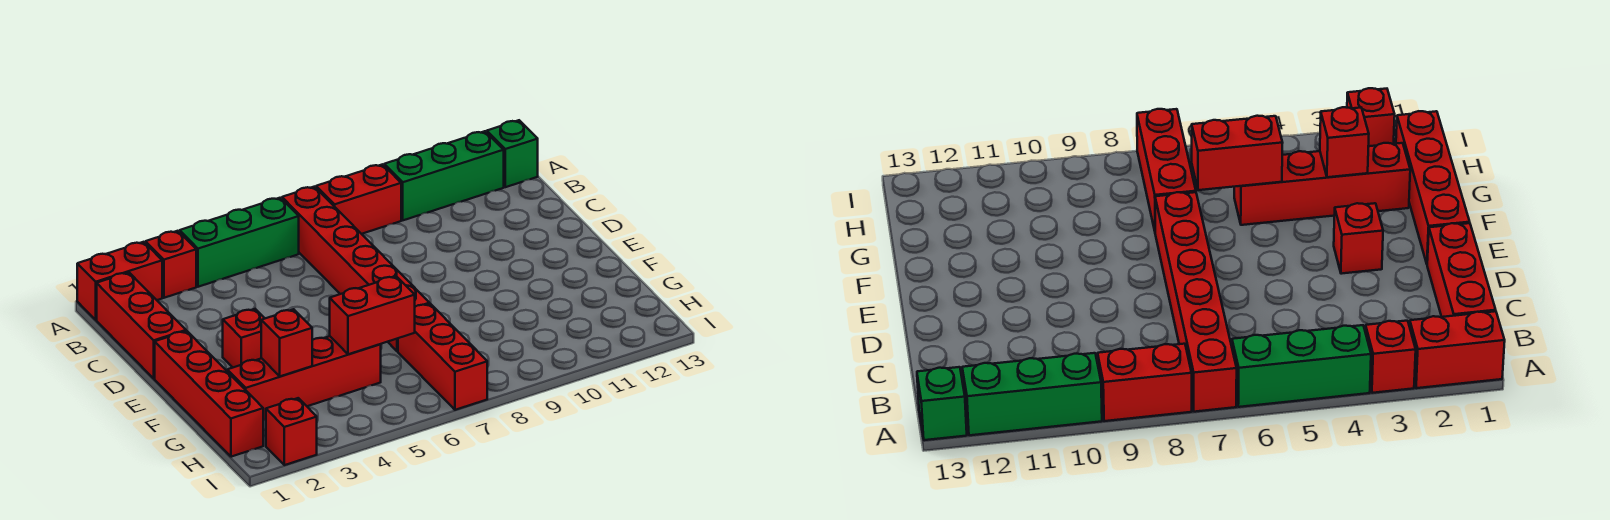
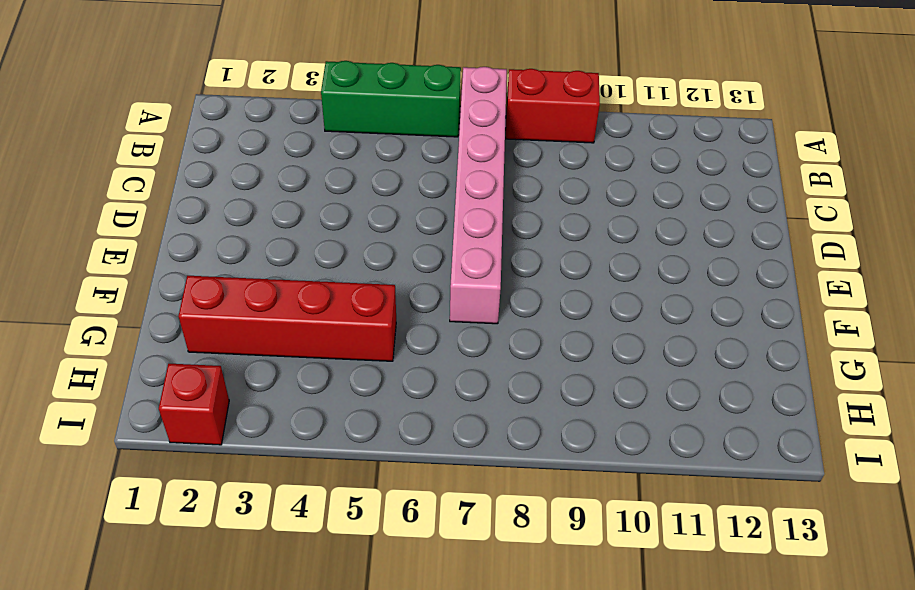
pink brick A7:F7 level 1 -> red brick A7:F7 level 1
none -> red brick A1:A2 level 1
none -> red brick A3 level 1
none -> green brick A10:A12 level 1

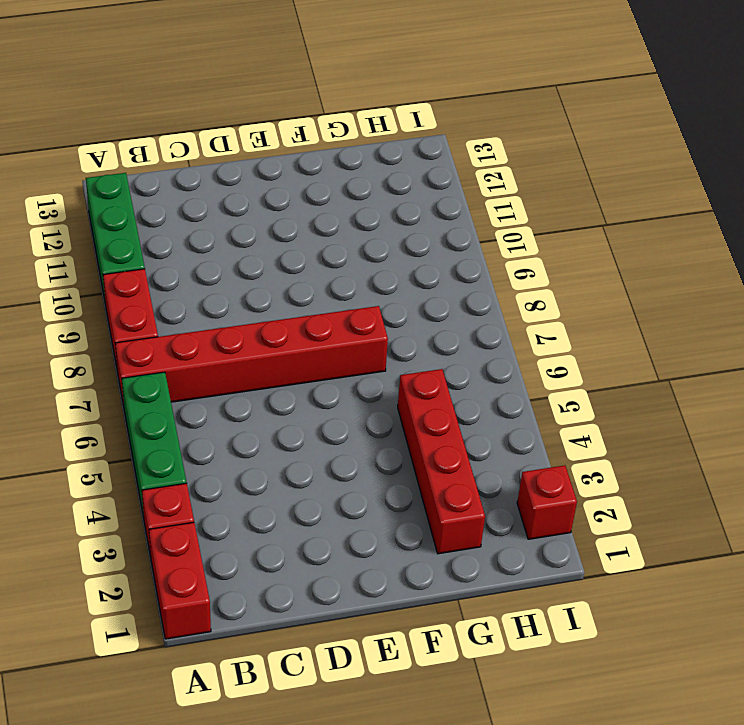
none -> green brick A13 level 1
none -> red brick B1:D1 level 1
none -> red brick E1:H1 level 1

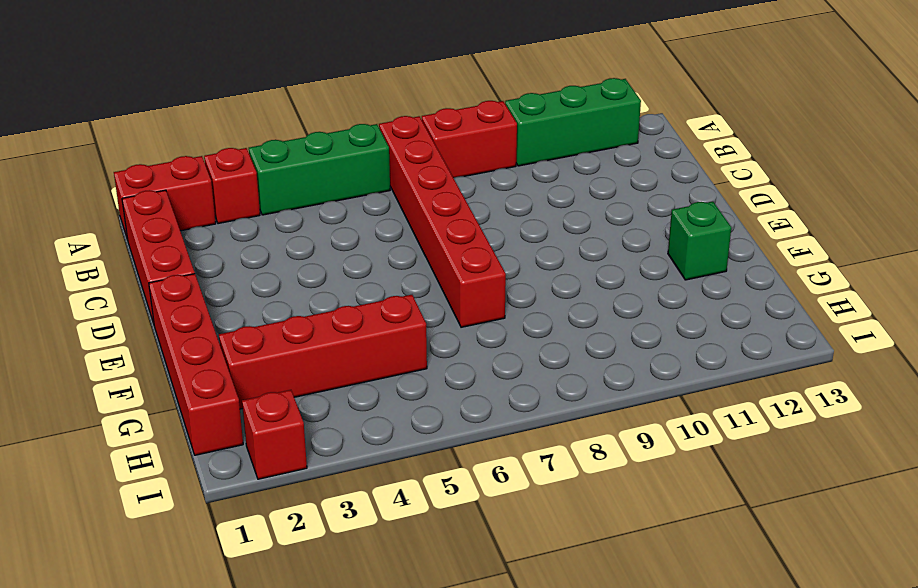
green brick F12 level 1 -> green brick A13 level 1
none -> red brick E3 level 1
none -> red brick G7:I7 level 1
none -> red brick G3 level 2

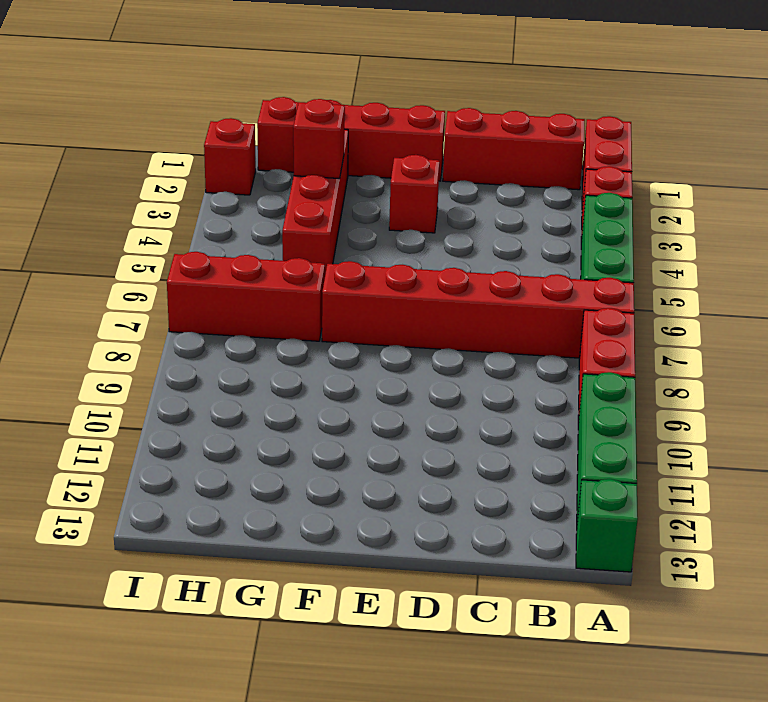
none -> red brick G5:G6 level 2

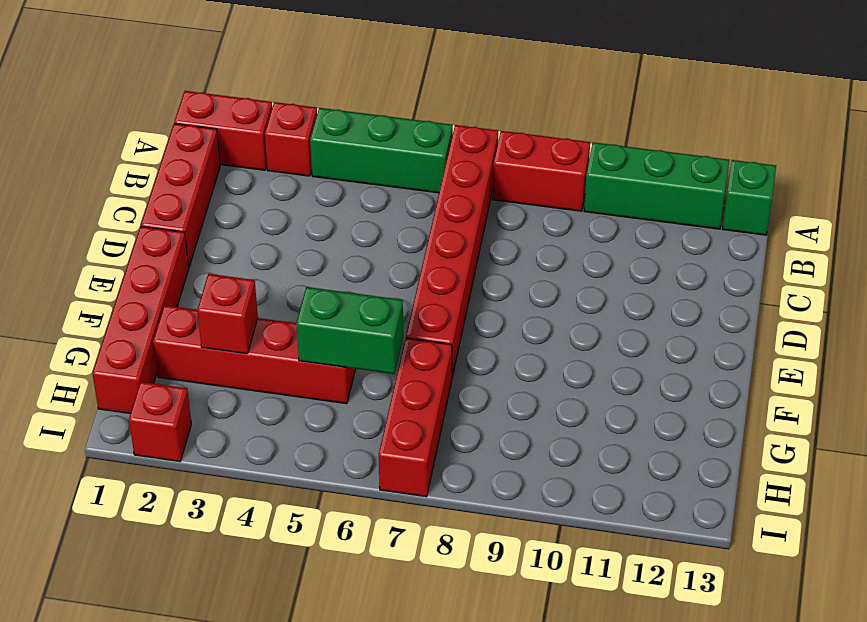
green brick G5:G6 level 2 -> red brick G5:G6 level 2
none -> red brick E3 level 1

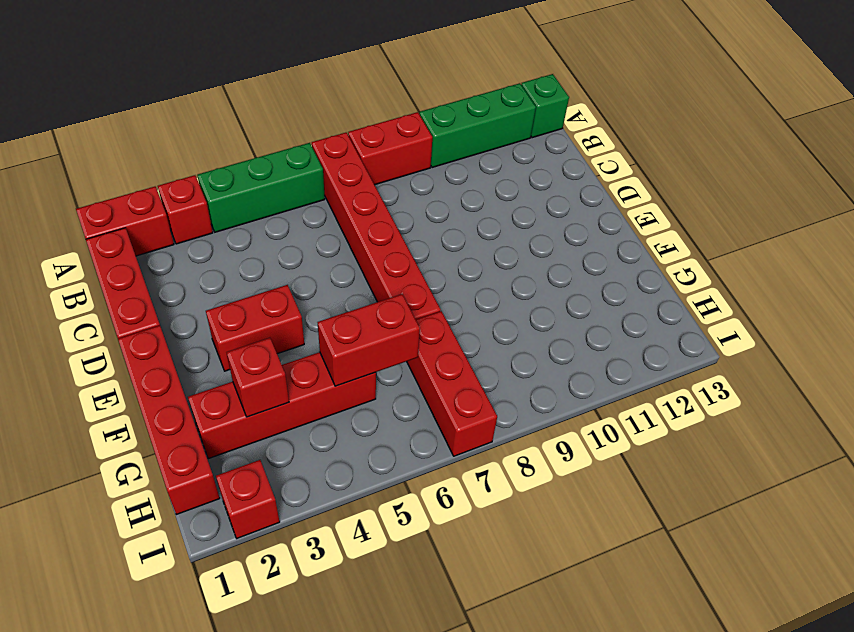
red brick E3:E4 level 1 -> red brick E3 level 1

